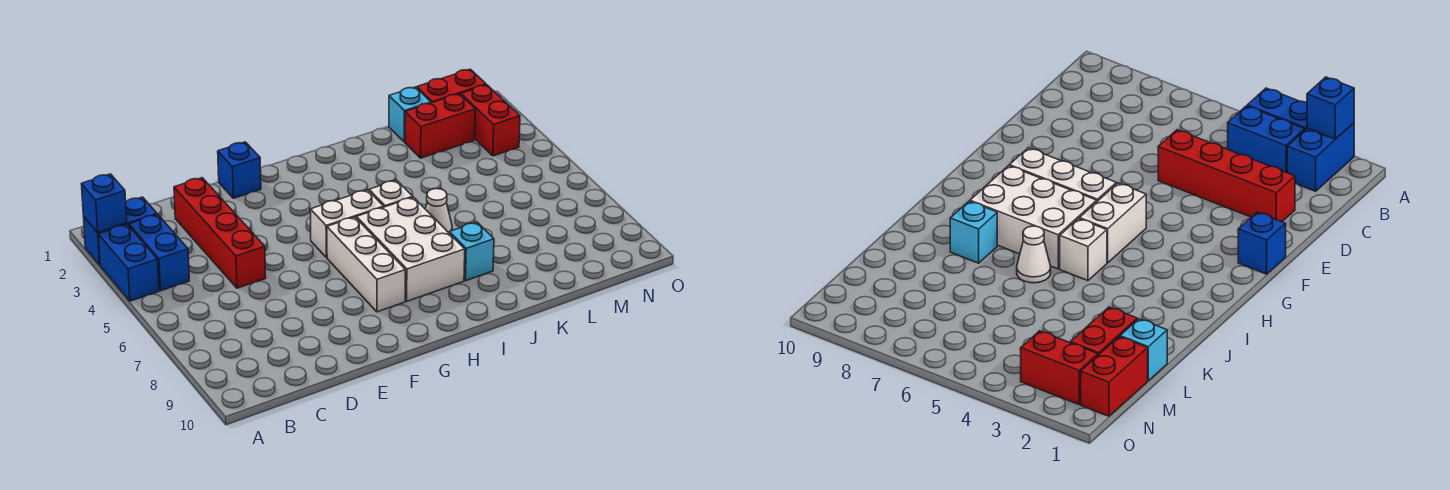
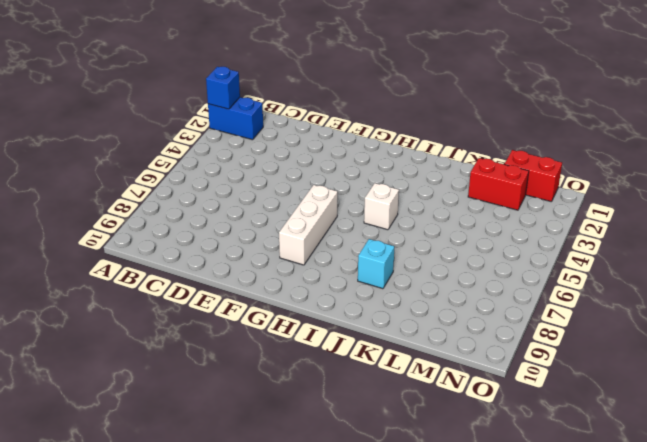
none -> blue brick A3:A4 level 1
none -> blue brick B3:B4 level 1
none -> red brick D2:D5 level 1

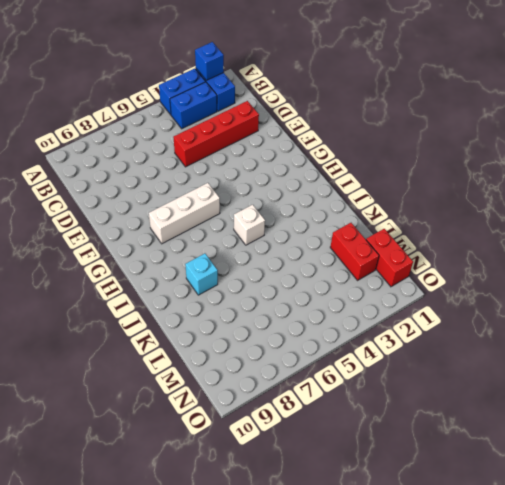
none -> blue brick F1 level 1
none -> white brick G5:H5 level 1
none -> white brick H6:I8 level 1

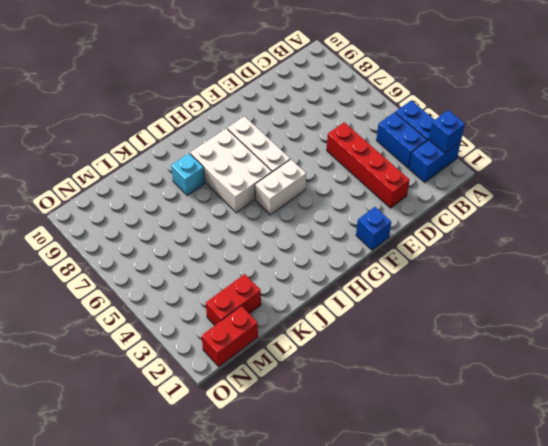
none -> white brick I5 level 1
none -> white cone J6 level 1
none -> cyan brick L1 level 1

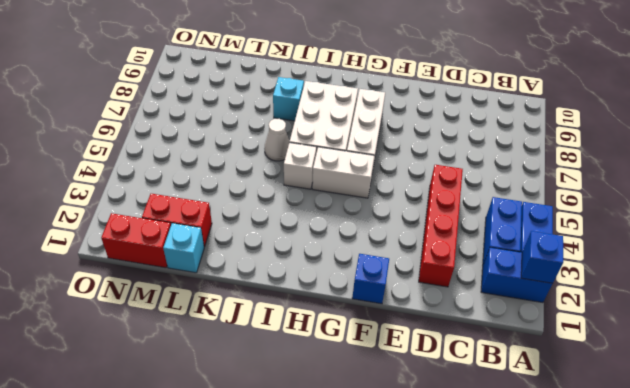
none -> red brick N2:N3 level 1

